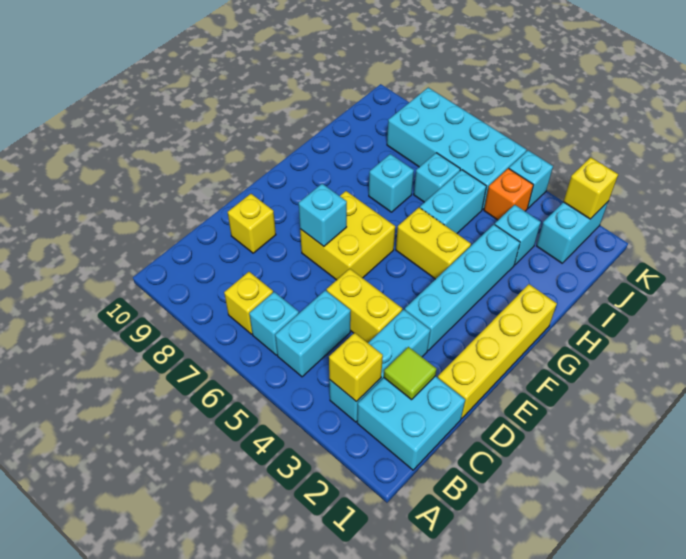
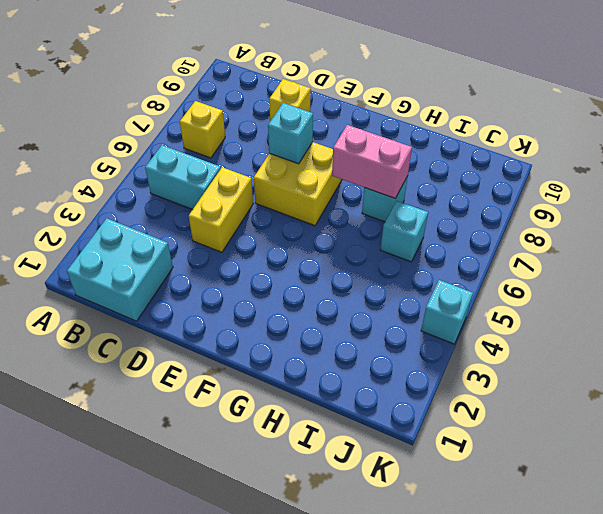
pink brick G7:H7 level 2 -> none
none -> cyan brick B3:D3 level 1
none -> cyan brick B6 level 1
none -> yellow brick D1:G1 level 1

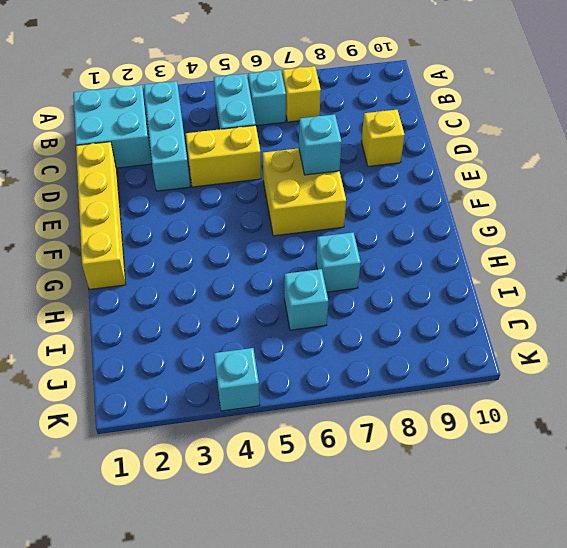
none -> cyan brick E3:H3 level 1
none -> yellow brick G4:G5 level 1
none -> cyan brick H5:I5 level 1

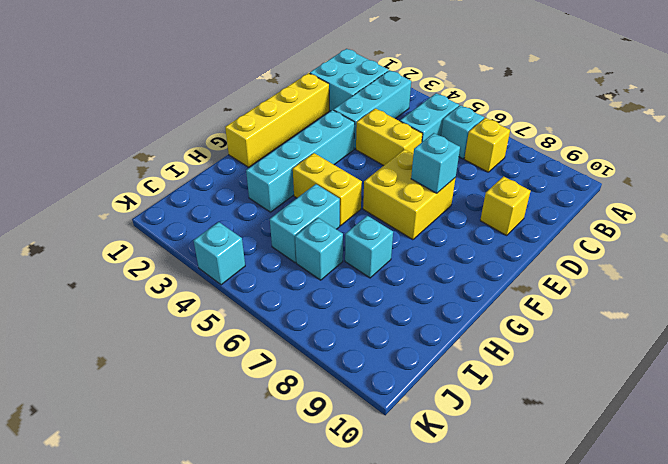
none -> cyan brick I3 level 1
none -> cyan brick J2:K2 level 1
none -> orange brick J4 level 1

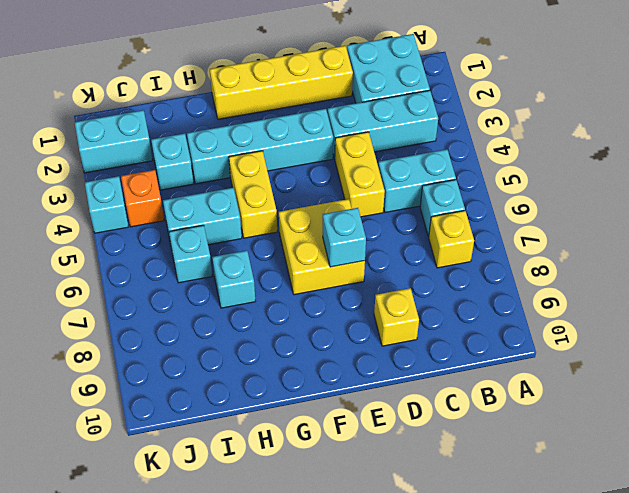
none -> cyan brick J5:K8 level 1
none -> yellow brick B3 level 2
none -> lime tile C2 level 2

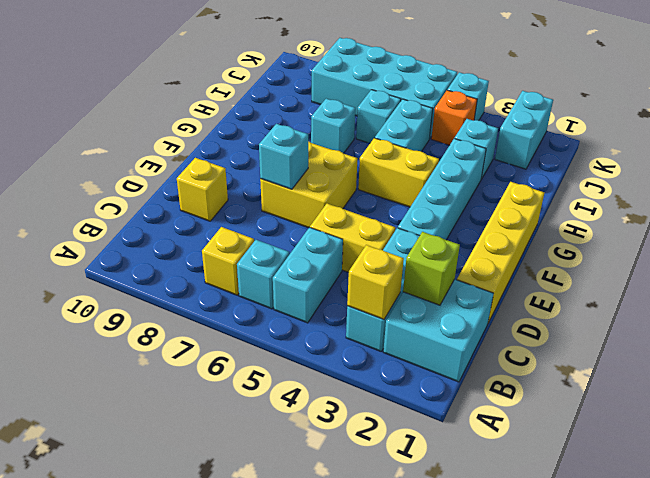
lime brick C2 level 2 -> lime tile C2 level 2
none -> yellow brick K2 level 2

